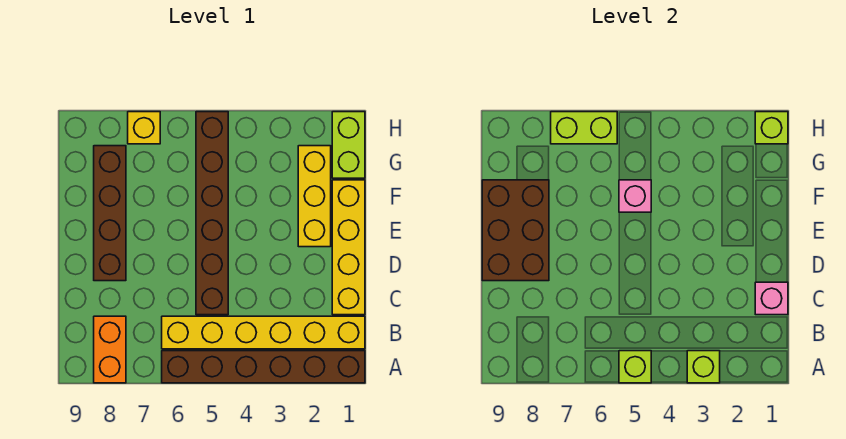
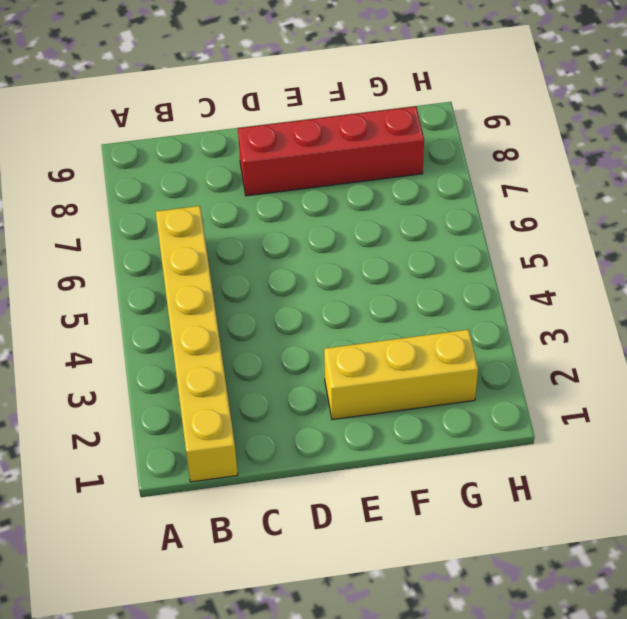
red brick D8:G8 level 1 -> brown brick D8:G8 level 1
none -> brown brick A1:A6 level 1
none -> orange brick A8:B8 level 1
none -> yellow brick C1:F1 level 1

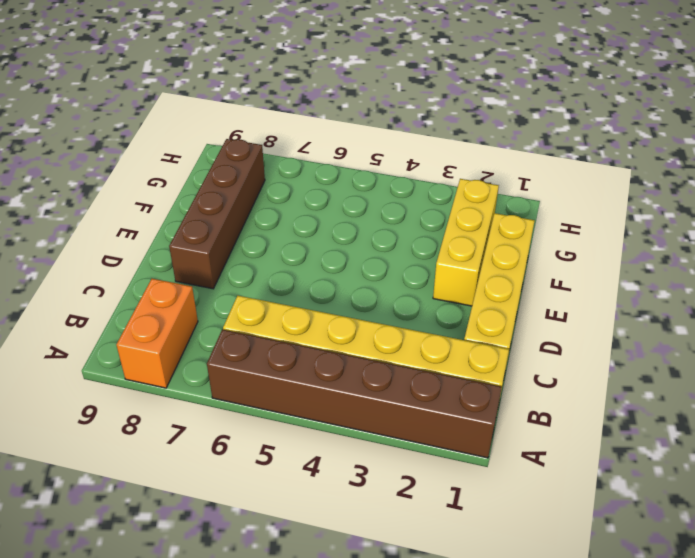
none -> brown brick C5:H5 level 1
none -> lime brick G1:H1 level 1
none -> yellow brick H7 level 1

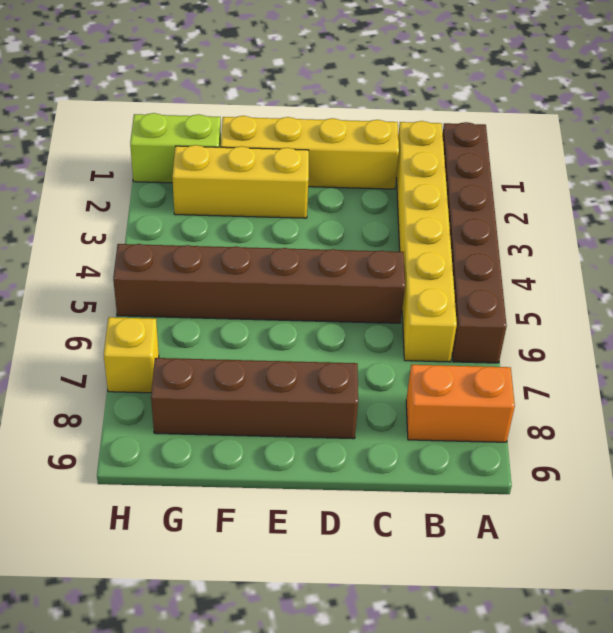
none -> lime brick A3 level 2
none -> lime brick A5 level 2
none -> pink brick C1 level 2

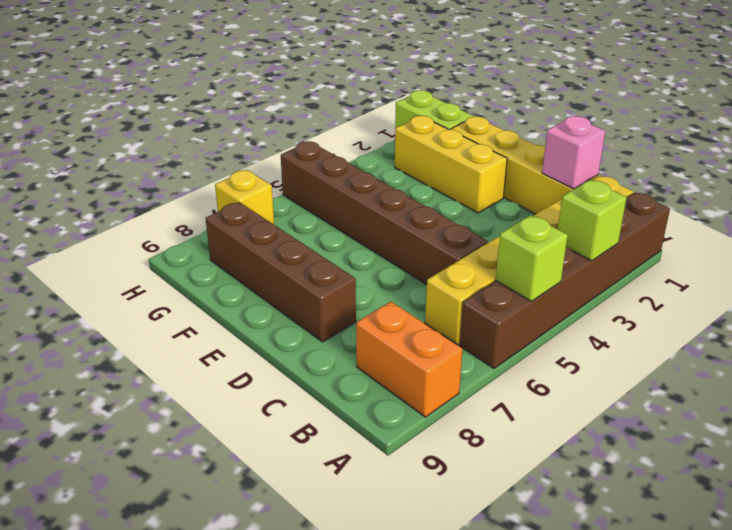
none -> brown brick D8:F9 level 2
none -> pink brick F5 level 2
none -> lime brick H1 level 2

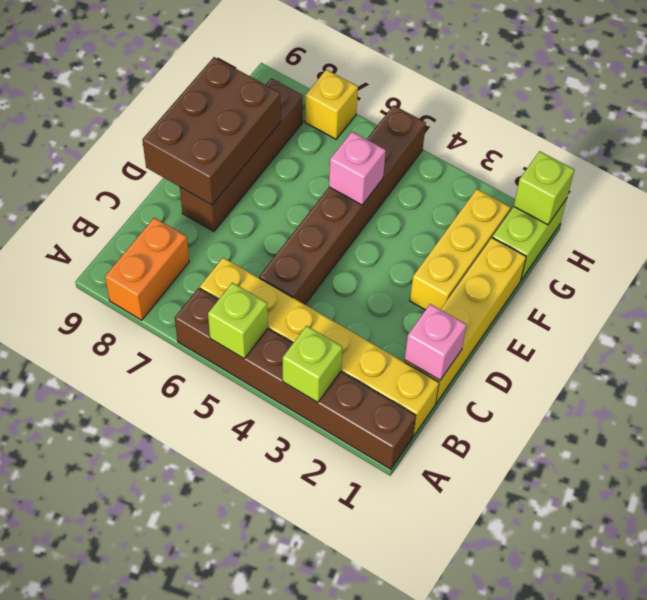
none -> lime brick H6:H7 level 2

